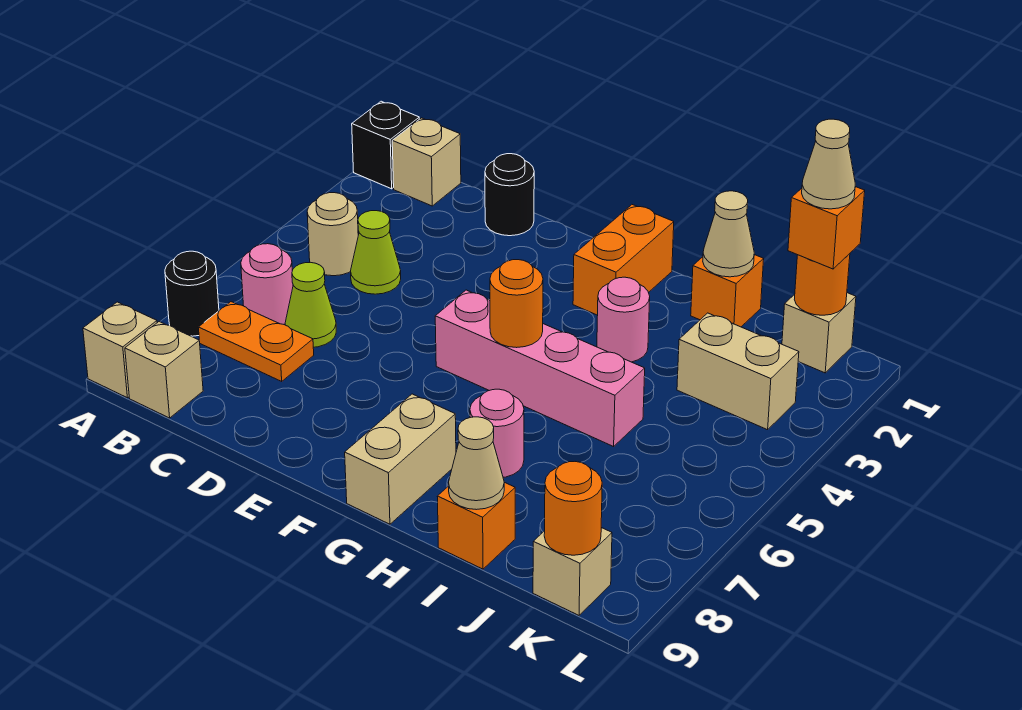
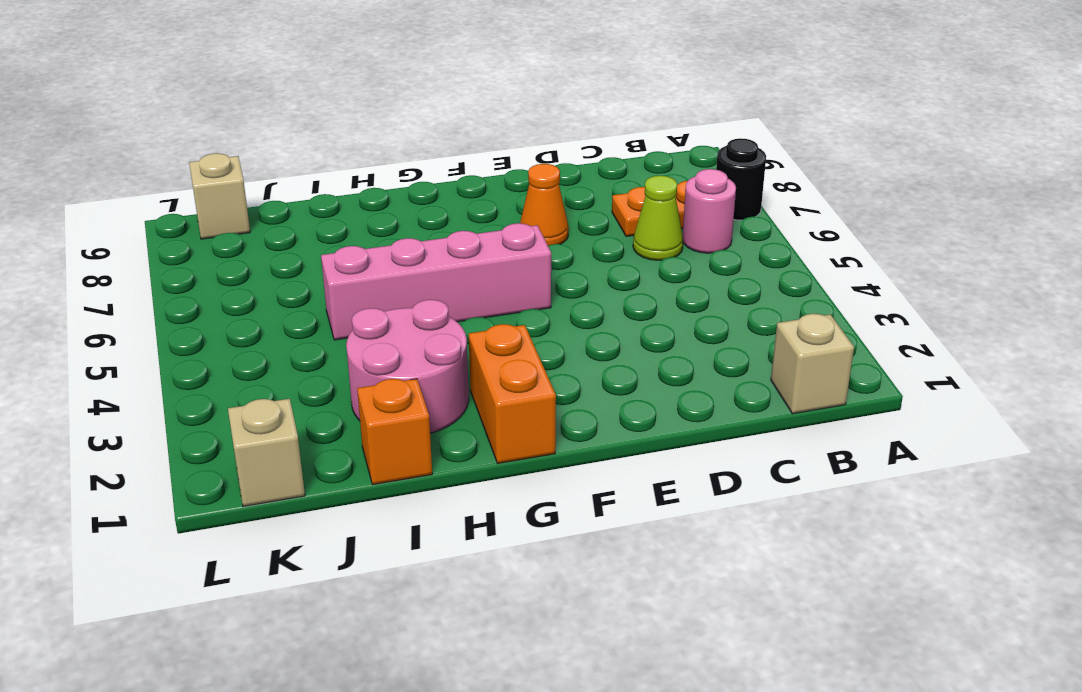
orange cone E7 level 1 -> none
pink round brick H2:I3 level 1 -> pink round brick H3 level 1
none -> black brick A1 level 1
none -> tan brick A9 level 1
none -> tan round brick B4 level 1

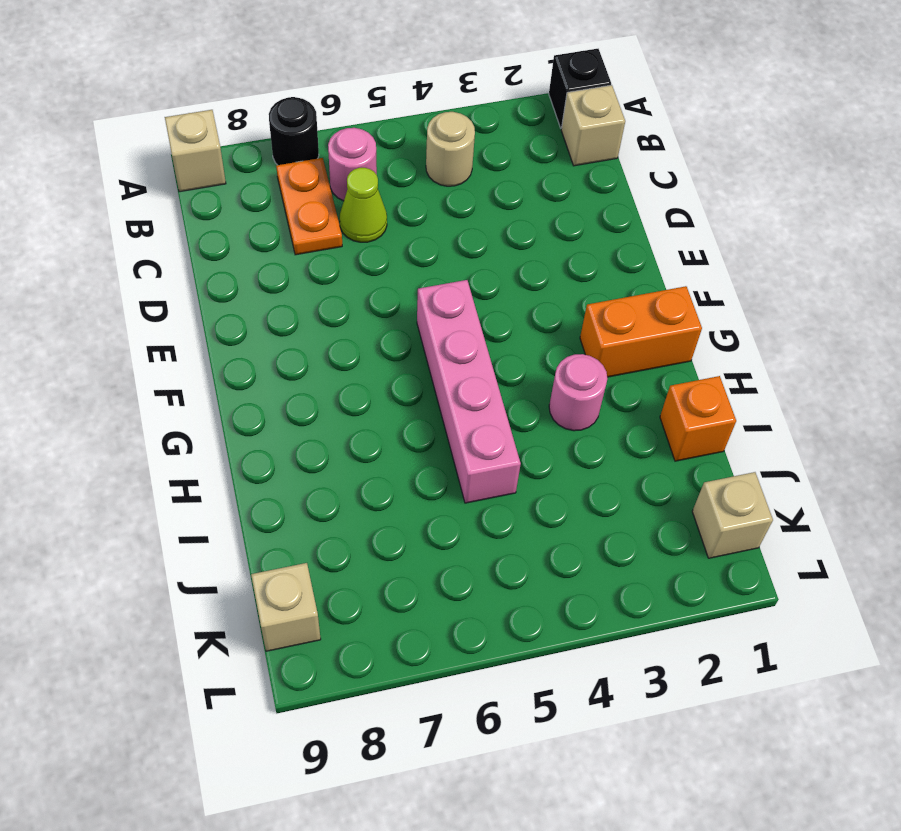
none -> tan brick B9 level 1
none -> lime cone C4 level 1
none -> black round brick D1 level 1

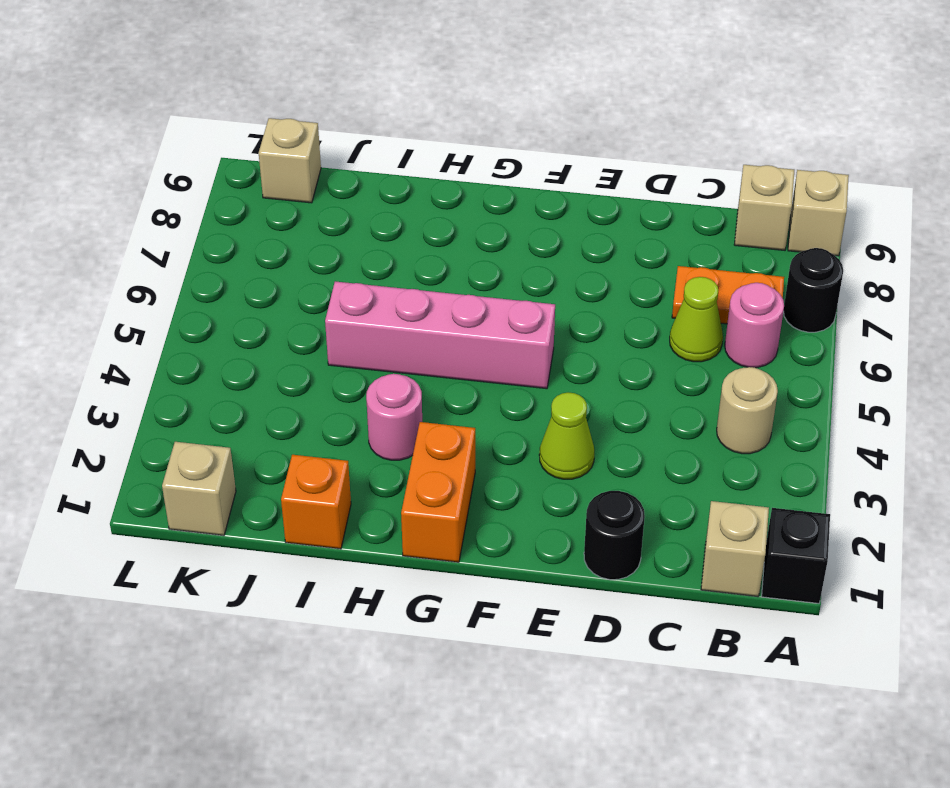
lime cone E3 level 1 -> lime cone C4 level 1
none -> tan brick G8:G9 level 1
none -> pink round brick H7 level 1
none -> orange brick I9 level 1

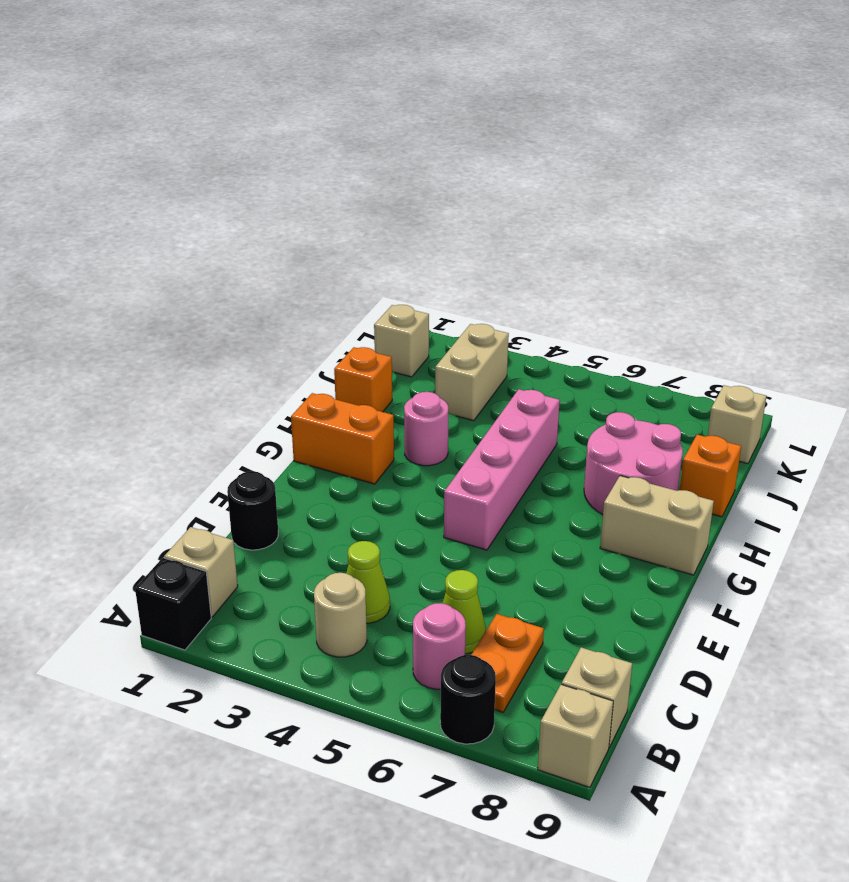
pink round brick H7:I8 level 1 -> pink round brick H7 level 1
none -> orange round brick G5 level 2
none -> tan cone I1 level 2
none -> tan cone I9 level 2

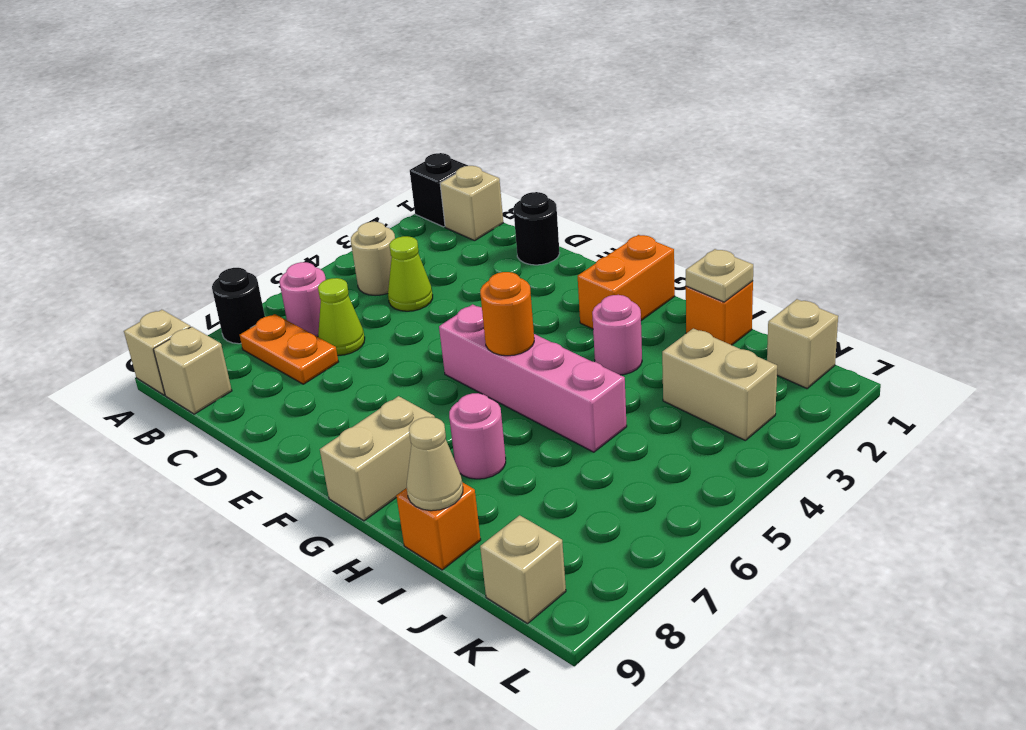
tan plate I1 level 2 -> tan cone I1 level 2
none -> orange round brick K1 level 2
none -> orange round brick K9 level 2
none -> orange brick K1 level 3

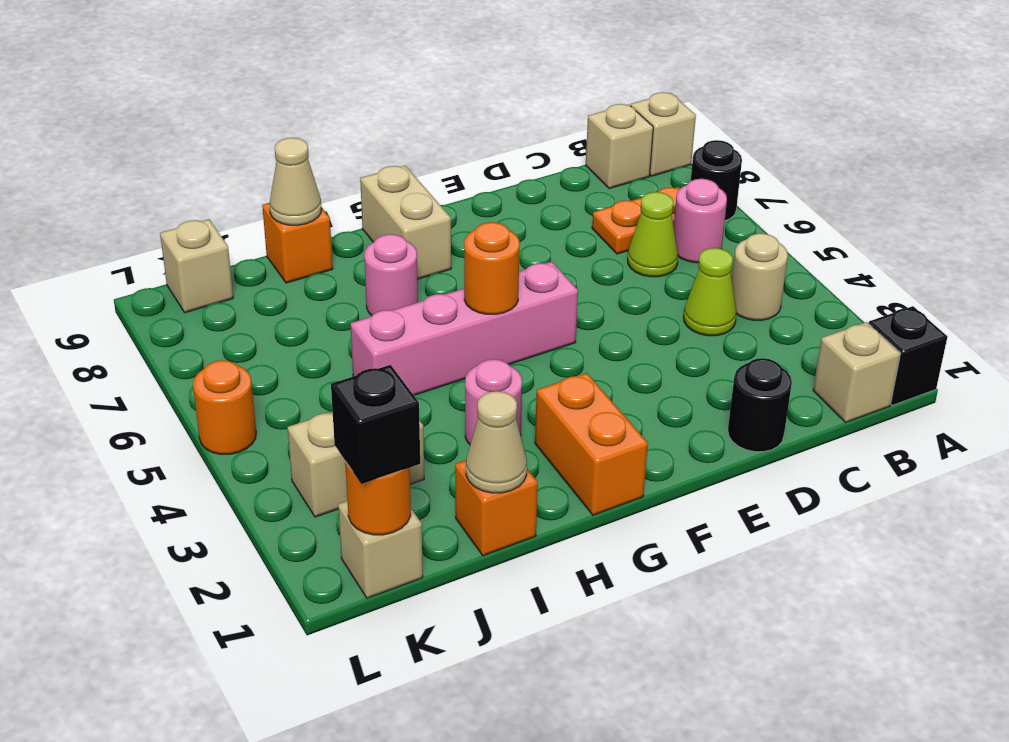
black brick K1 level 3 -> orange brick K1 level 3
orange round brick L5 level 1 -> orange round brick K9 level 2
none -> tan cone K1 level 4

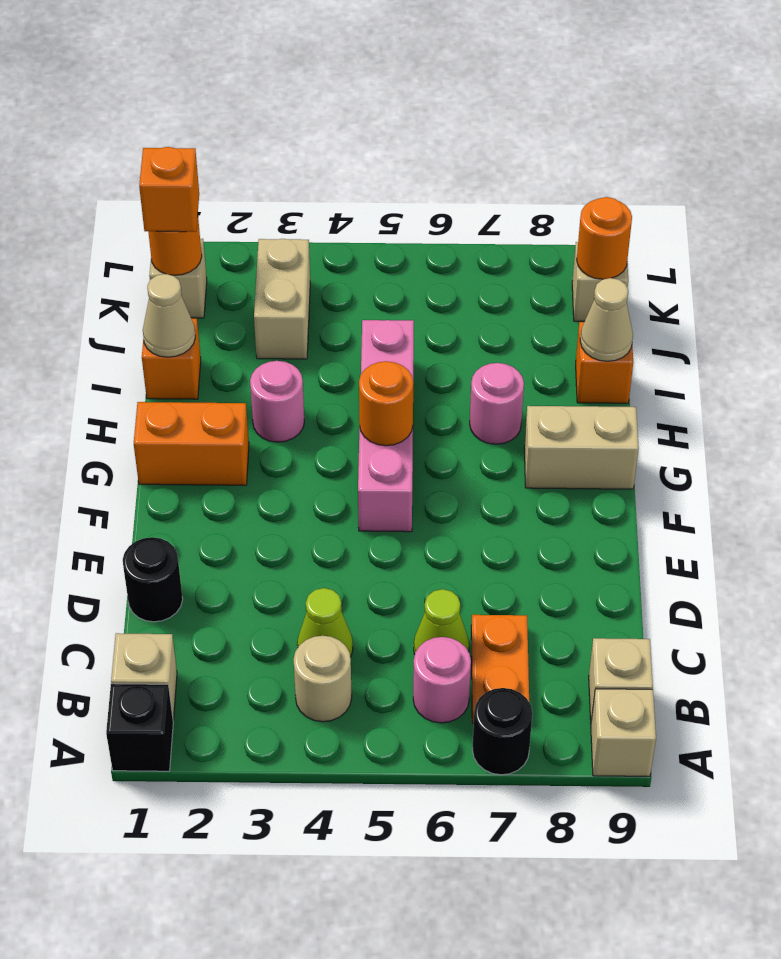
none -> tan cone K1 level 4

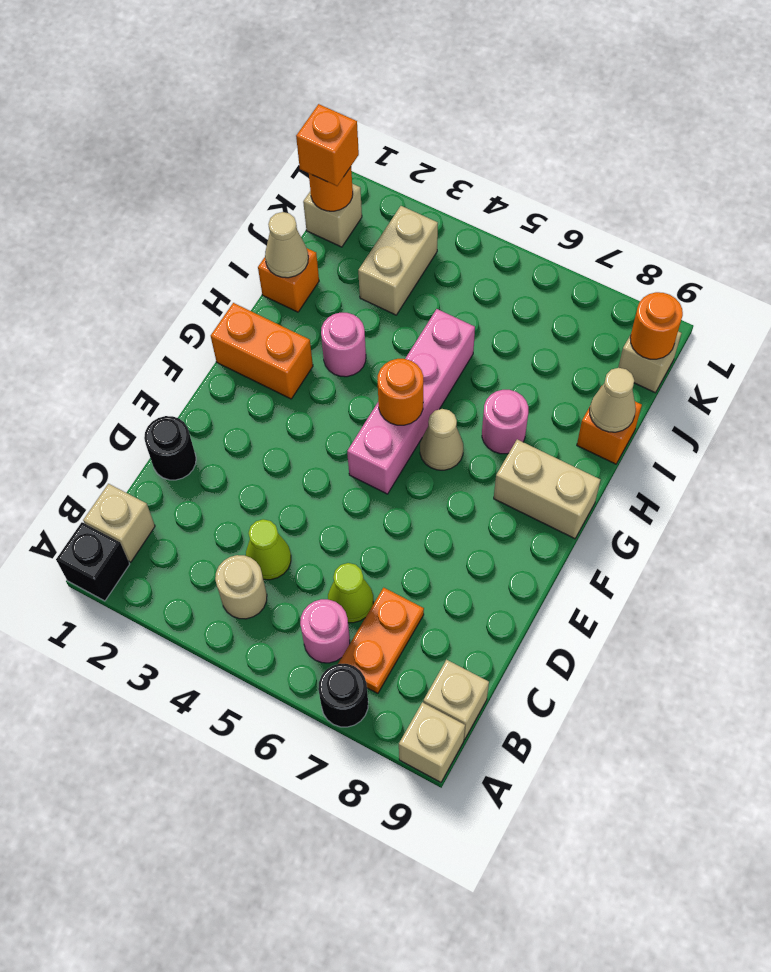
tan cone G6 level 1 -> tan cone K1 level 4

